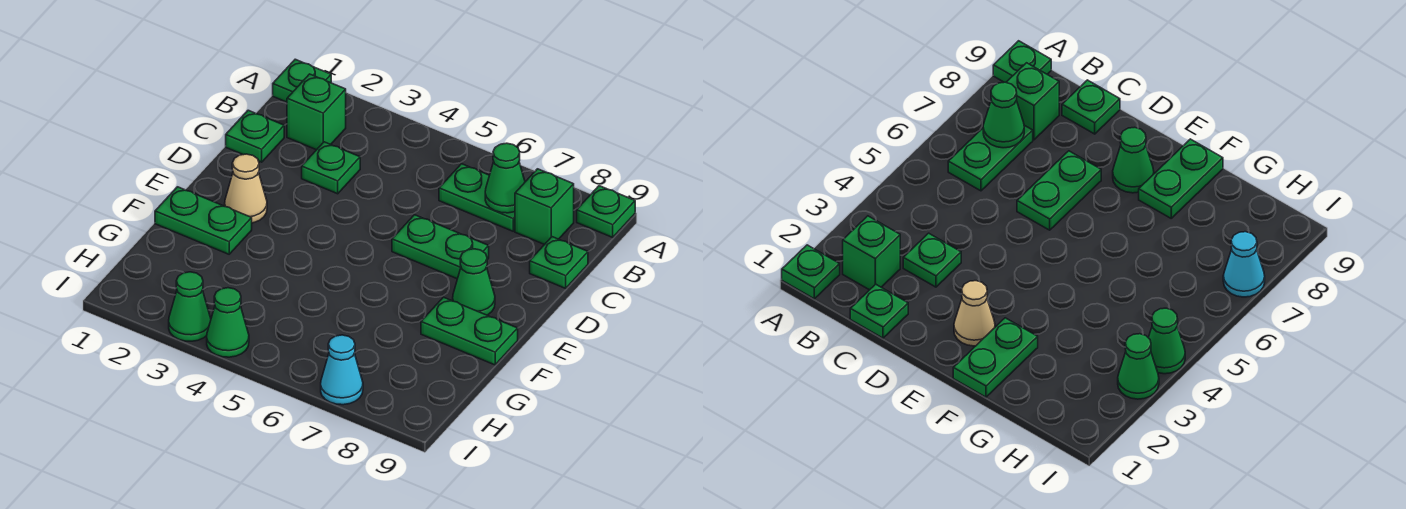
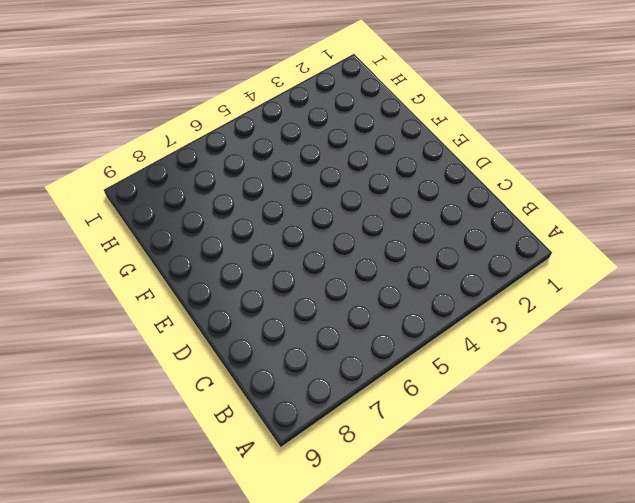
none -> green plate A1 level 1
none -> green plate A9 level 1
none -> green brick B2 level 1

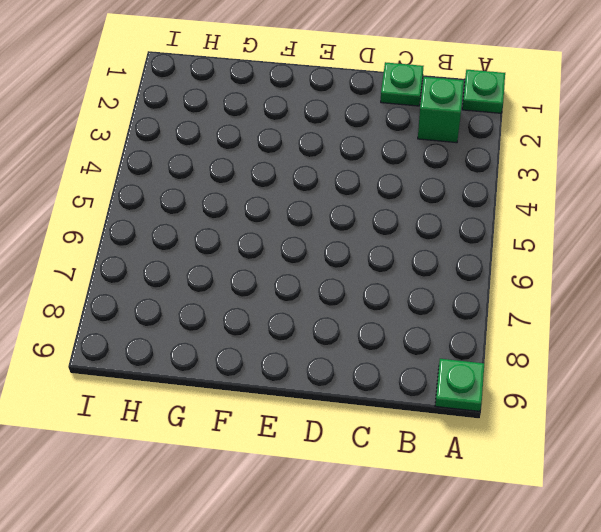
none -> green plate B6:B7 level 1
none -> green brick B8 level 1
none -> green plate C3 level 1

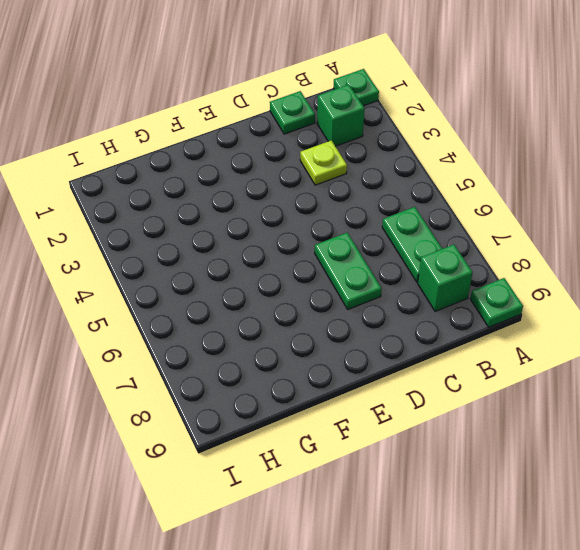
lime plate C3 level 1 -> green plate C3 level 1
none -> green plate C9 level 1
none -> tan cone E2 level 1
none -> green cone E8 level 1

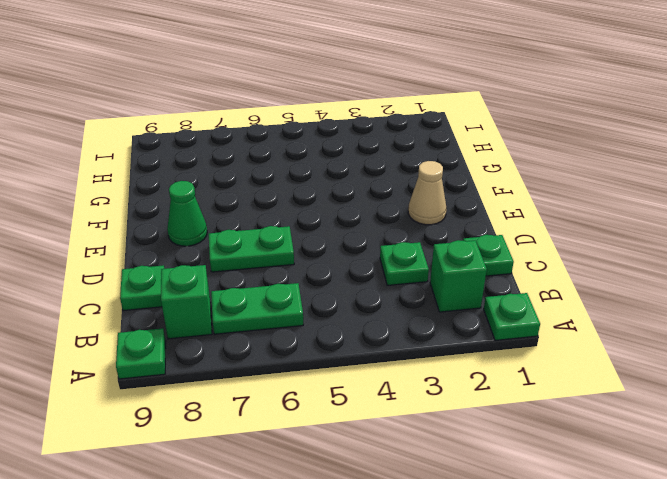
none -> green plate F1:F2 level 1
none -> green plate F8:F9 level 1
none -> green cone I3 level 1

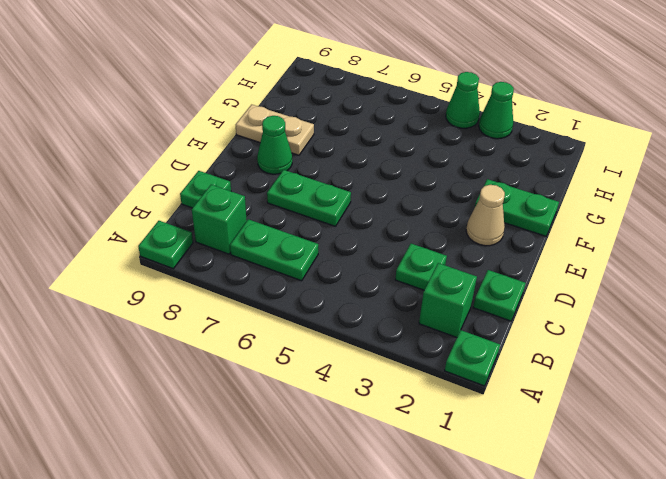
tan plate F8:F9 level 1 -> green plate F8:F9 level 1
none -> cyan cone I7 level 1
none -> green cone B7 level 2

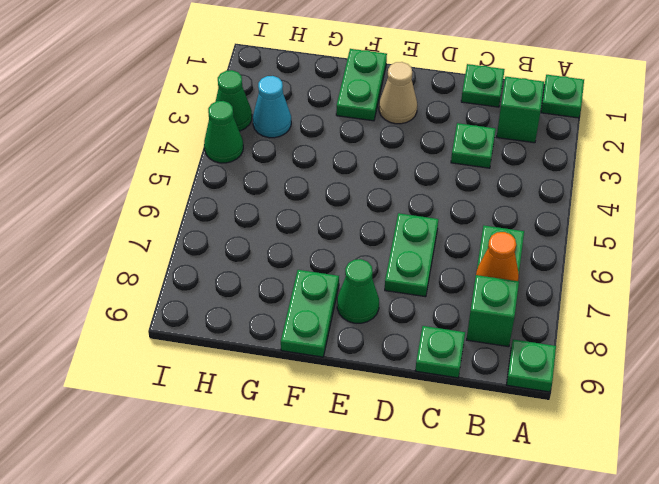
orange cone B7 level 2 -> green cone B7 level 2
cyan cone H3 level 1 -> cyan cone I7 level 1

